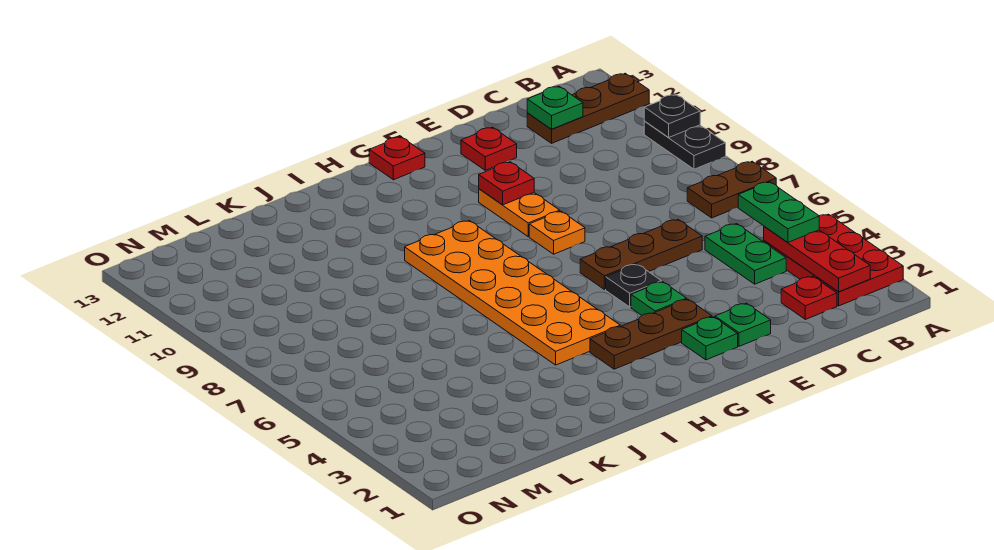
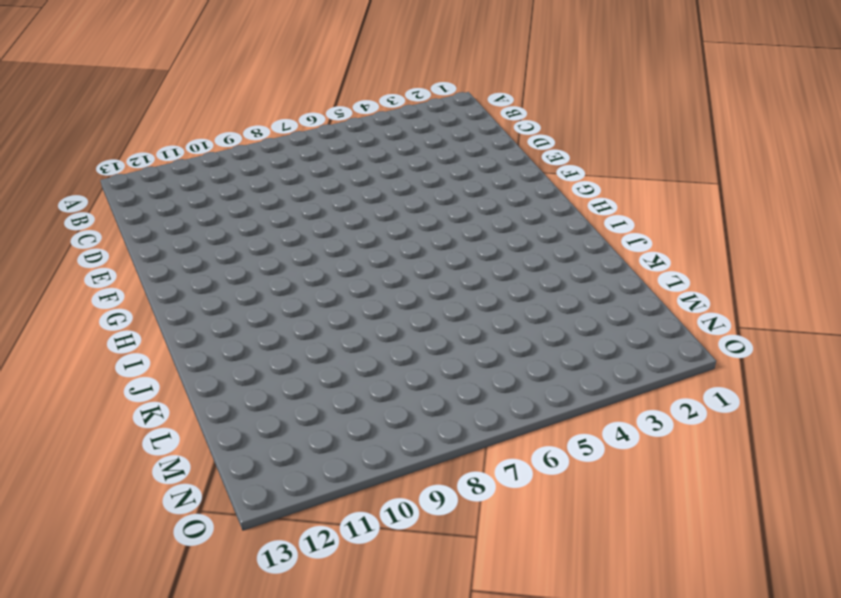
none -> red plate A2:B4 level 1
none -> brown plate A7:B7 level 1
none -> black plate A9:A10 level 1

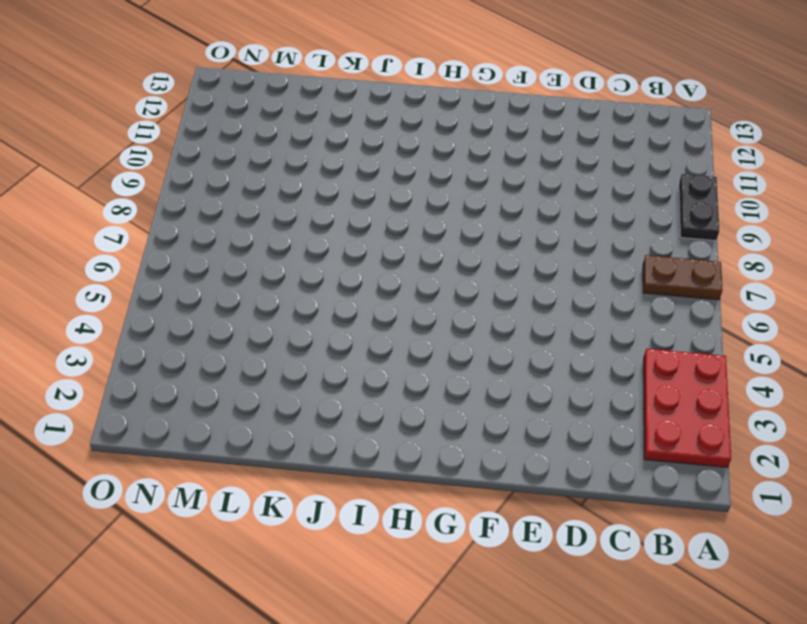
none -> brown plate A12:C12 level 1
none -> red plate C2 level 1
none -> green plate C4:C5 level 1

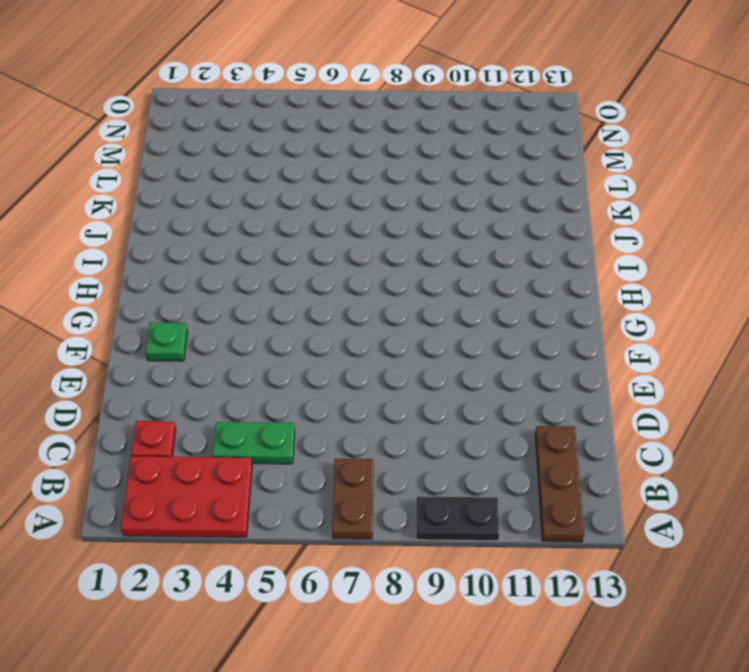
none -> brown plate D6:F6 level 1
none -> green plate E2 level 1
none -> red plate E12 level 1

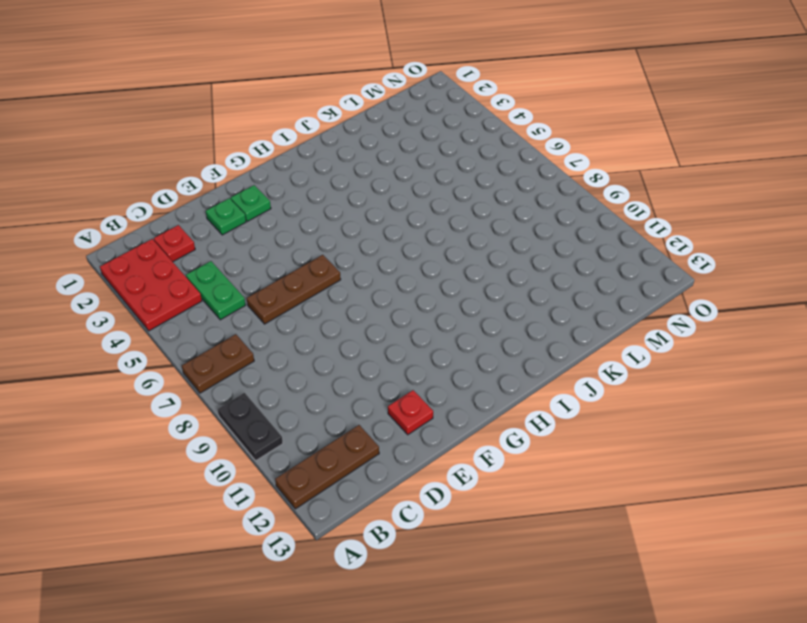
none -> brown plate F3:H3 level 1
none -> green plate F4 level 1
none -> black plate F5 level 1

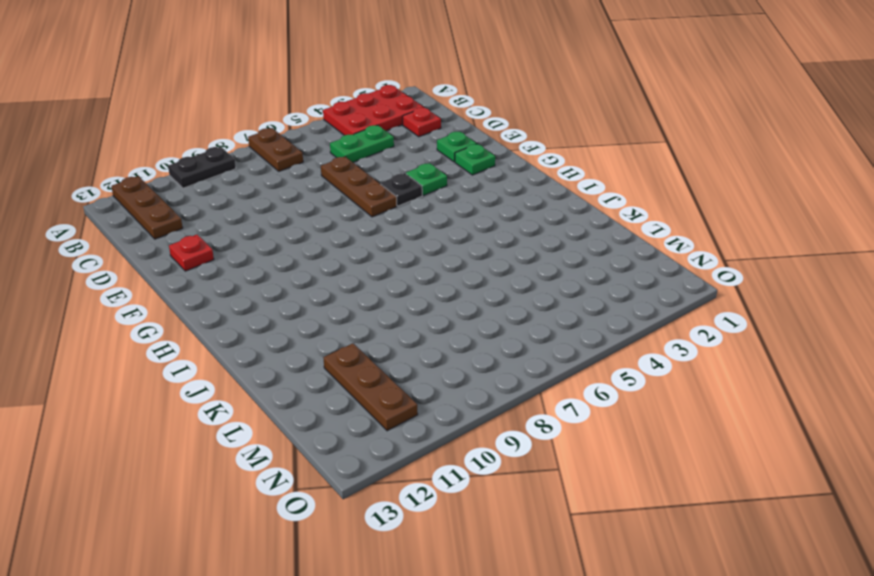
brown plate L11:N11 level 1 -> brown plate F3:H3 level 1
none -> orange plate F8 level 1
none -> orange plate F9:F10 level 1
none -> red plate G13 level 1

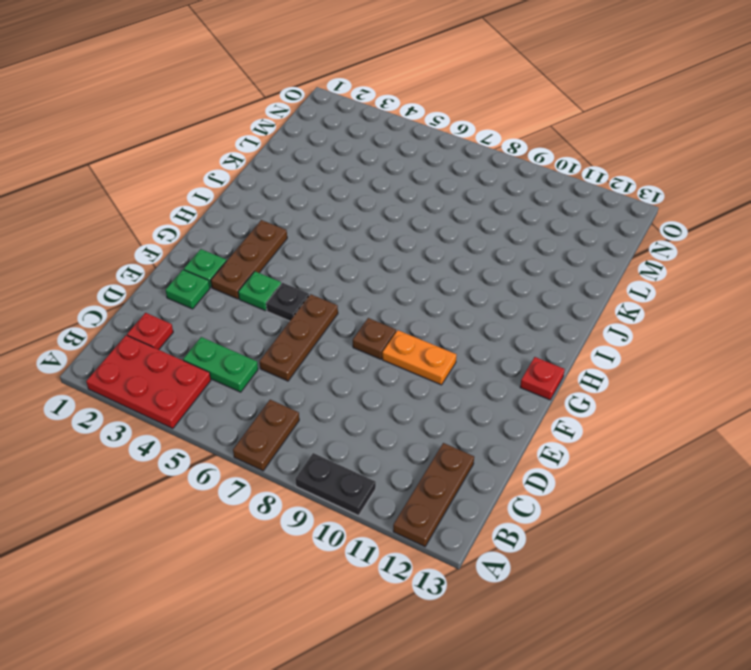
brown plate F8 level 1 -> orange plate F8 level 1
none -> red plate E12 level 1
none -> orange plate H4:I9 level 1
none -> black plate A10 level 2

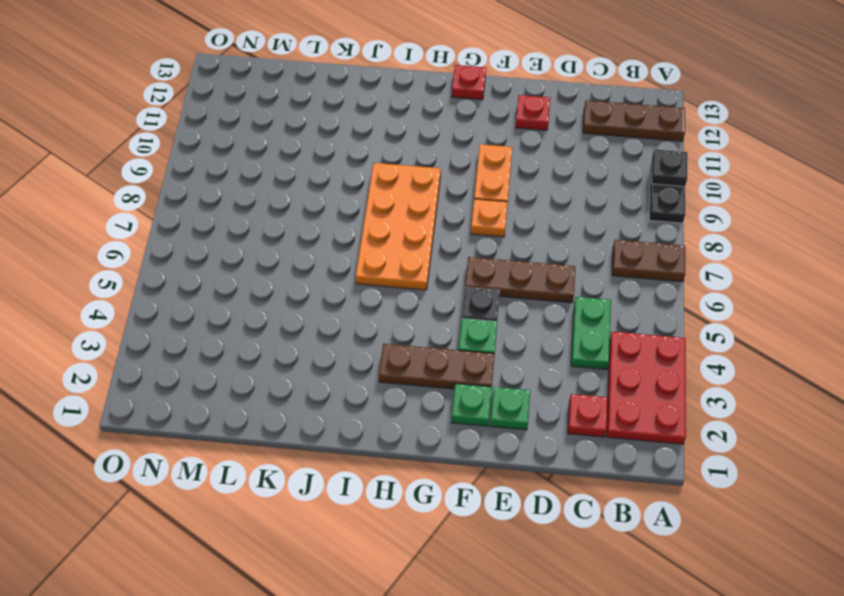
orange plate H6:I9 level 1 -> orange plate H4:I9 level 1
none -> red plate B2:B4 level 2
none -> green plate C12 level 2
none -> red plate F10 level 2

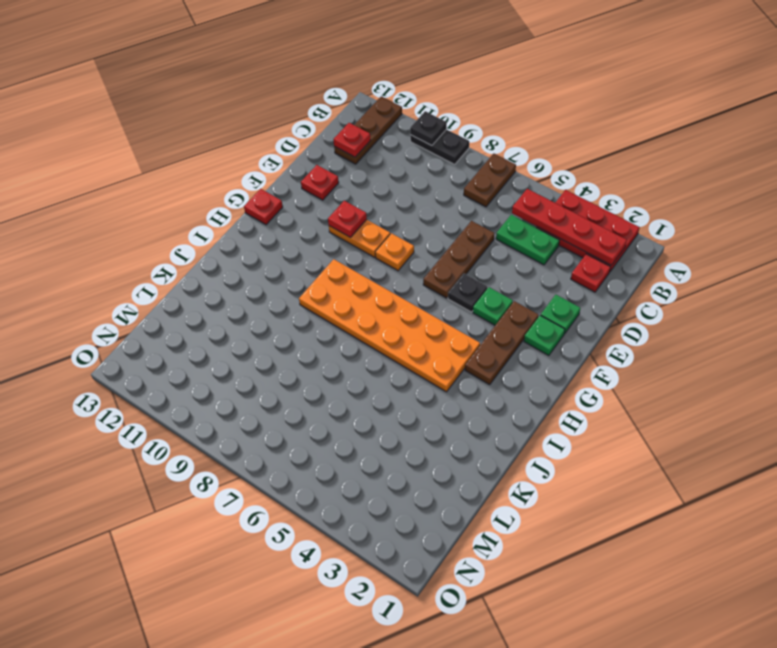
red plate B2:B5 level 2 -> red plate B2:B4 level 2
red plate C12 level 2 -> green plate C12 level 2
none -> green plate B4:B5 level 3

